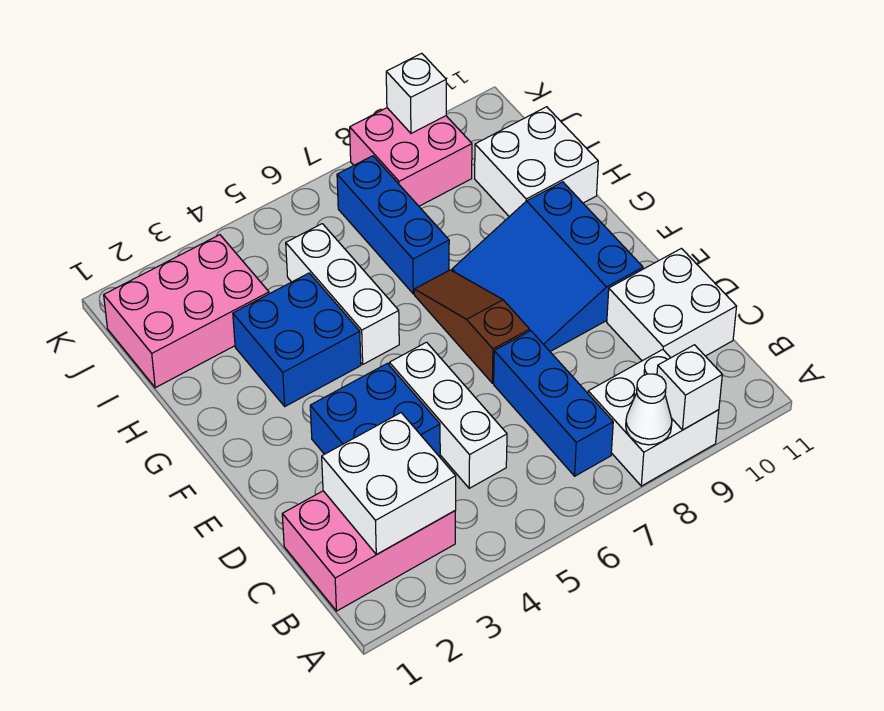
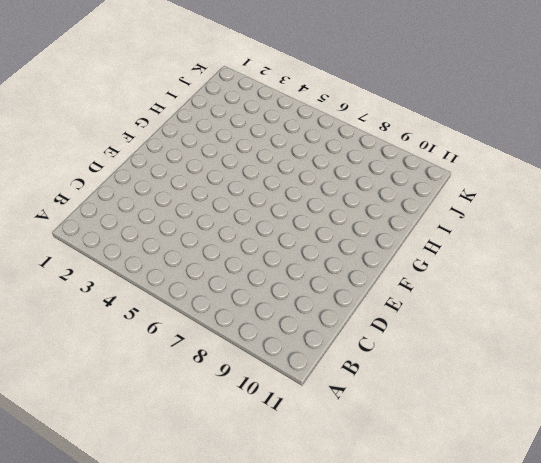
none -> white brick A8:B9 level 1
none -> pink brick B1:C3 level 1
none -> blue brick B7:D7 level 1

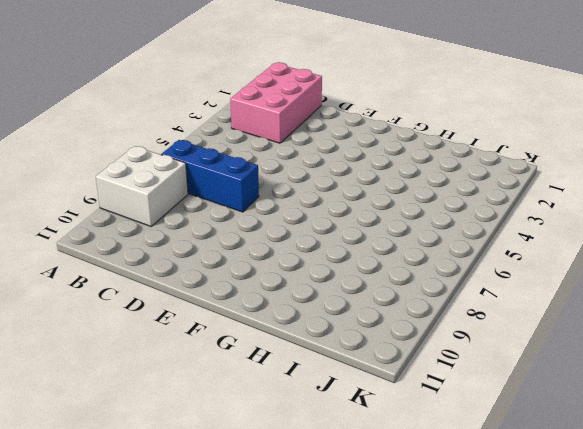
none -> white brick C5:E5 level 1
none -> white brick C10:D11 level 1
none -> blue brick D3:E4 level 1

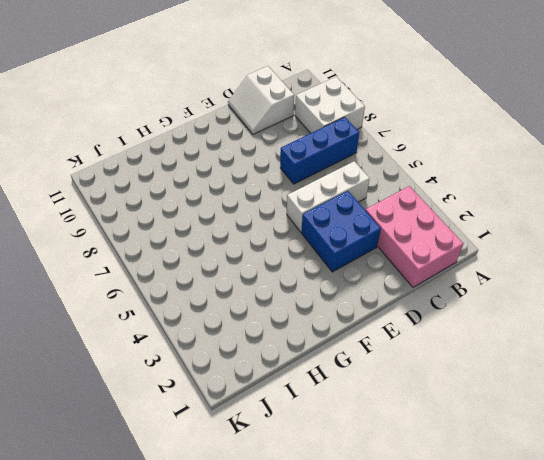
white slope C10:D11 level 1 top C -> white brick C10:D11 level 1
none -> brown slope E7:G7 level 1 top E
none -> blue slope E8:G10 level 1 top 10
none -> blue brick G3:H4 level 1

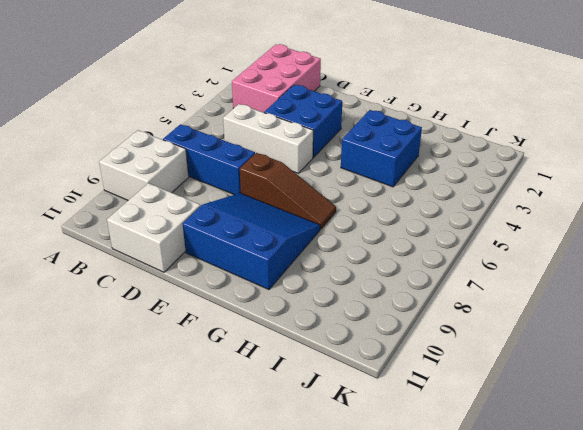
none -> white brick G5:I5 level 1
none -> blue brick H7:J7 level 1
none -> white brick H10:I11 level 1

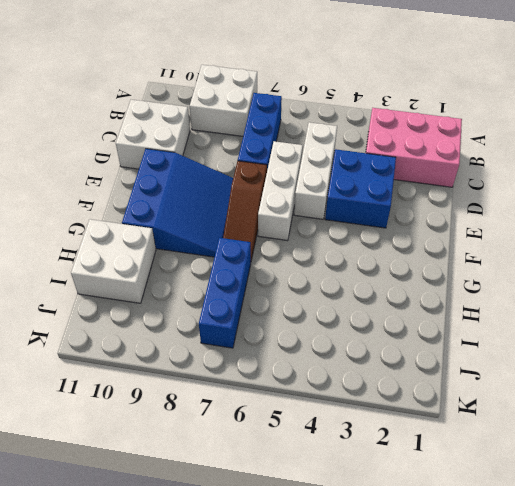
white brick D6:F6 level 1 -> white brick G5:I5 level 1
none -> blue brick G3:H4 level 1
none -> pink brick I1:J3 level 1
none -> pink brick J8:K9 level 1

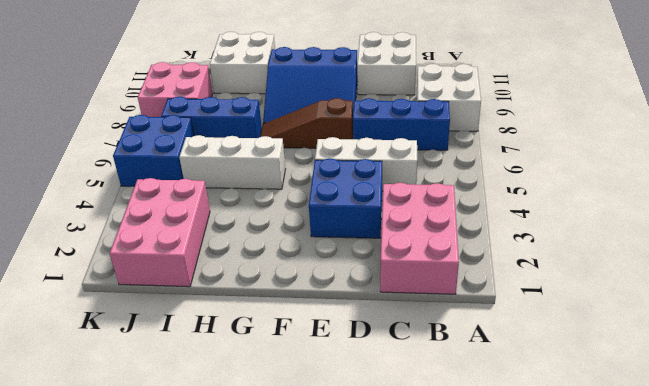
blue brick J5:K6 level 1 -> blue brick G3:H4 level 1
none -> white cone A8 level 2
none -> white brick A9 level 2
none -> white brick B2:C3 level 2

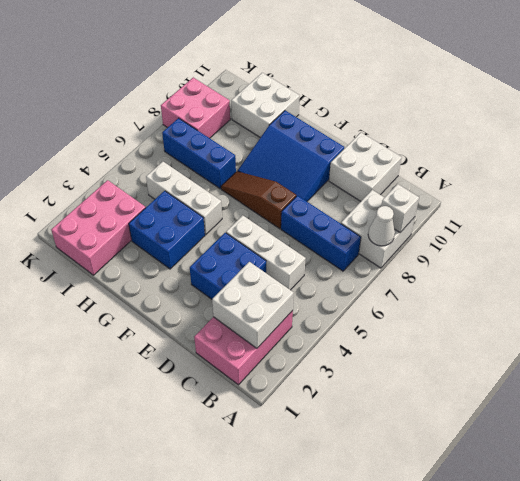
none -> white brick K9 level 2

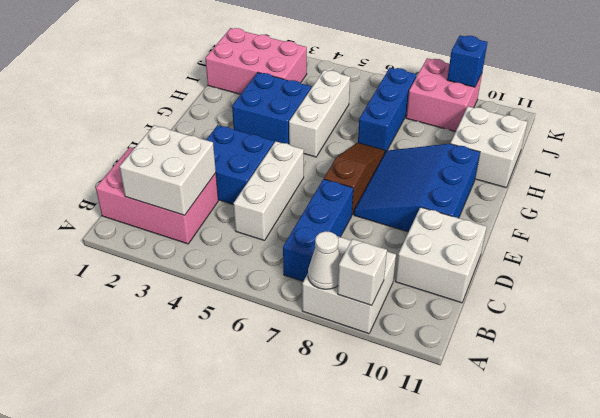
blue brick K9 level 2 -> white brick K9 level 2

